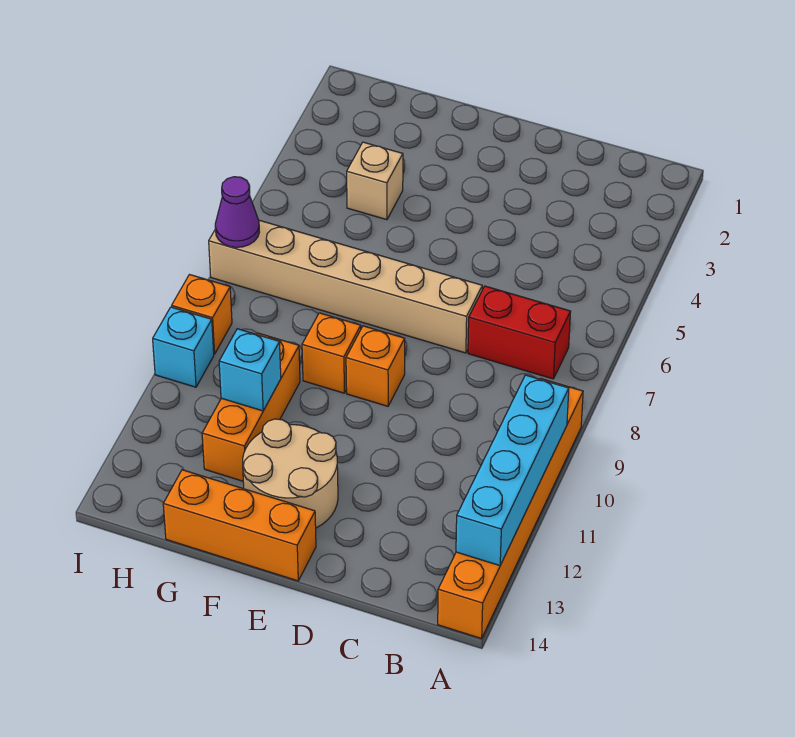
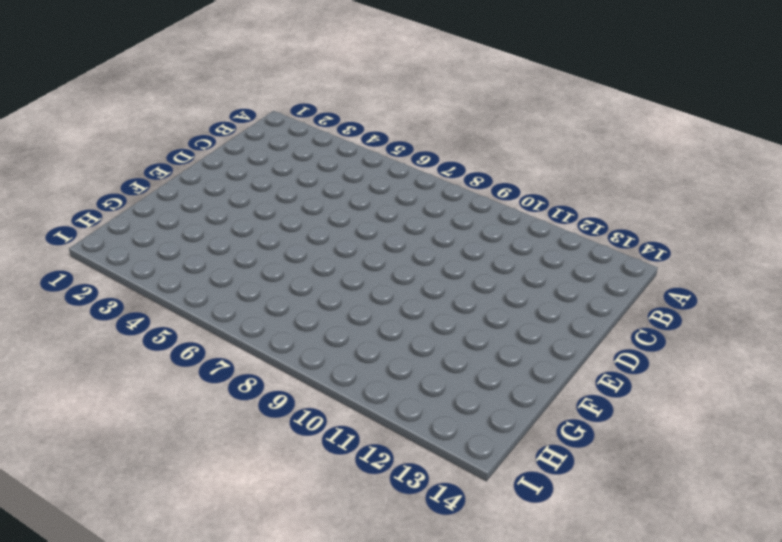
none -> orange brick A9:A14 level 1
none -> red brick B7:C7 level 1
none -> tan brick D7:I7 level 1

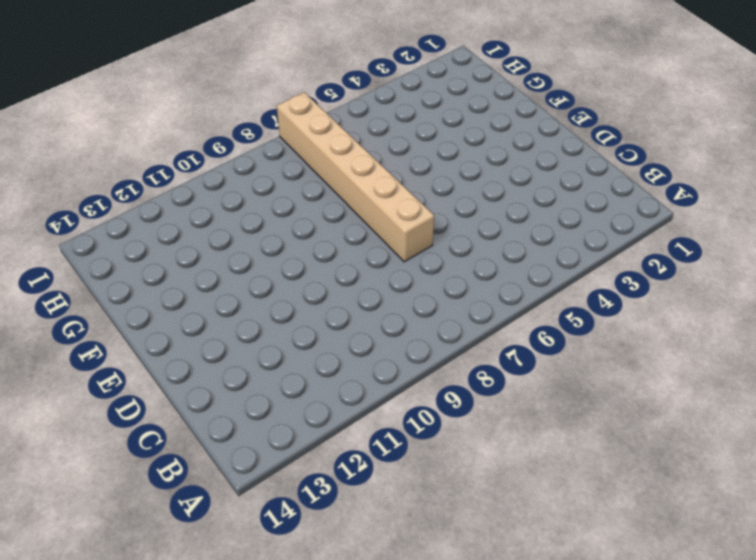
none -> orange brick A9:A14 level 1
none -> red brick B7:C7 level 1
none -> orange brick E9 level 1

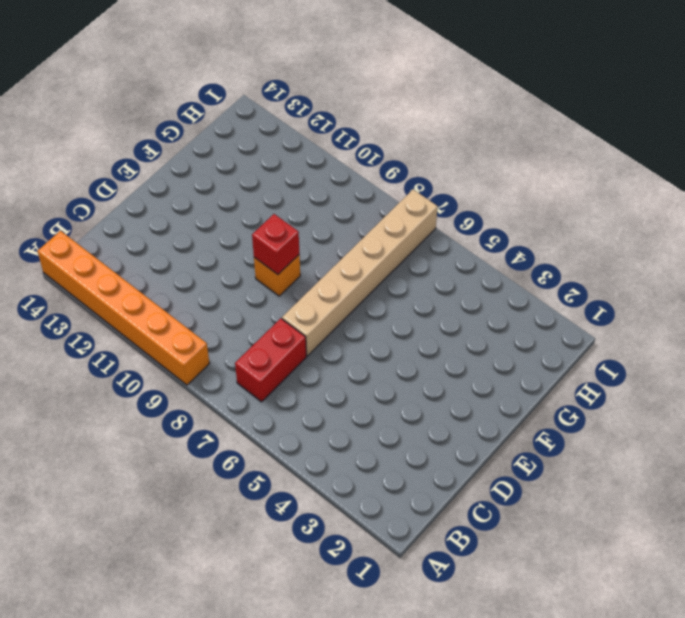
red brick E9 level 2 -> none
none -> tan round brick E12:F13 level 1
none -> orange brick E14:G14 level 1
none -> orange brick F9 level 1

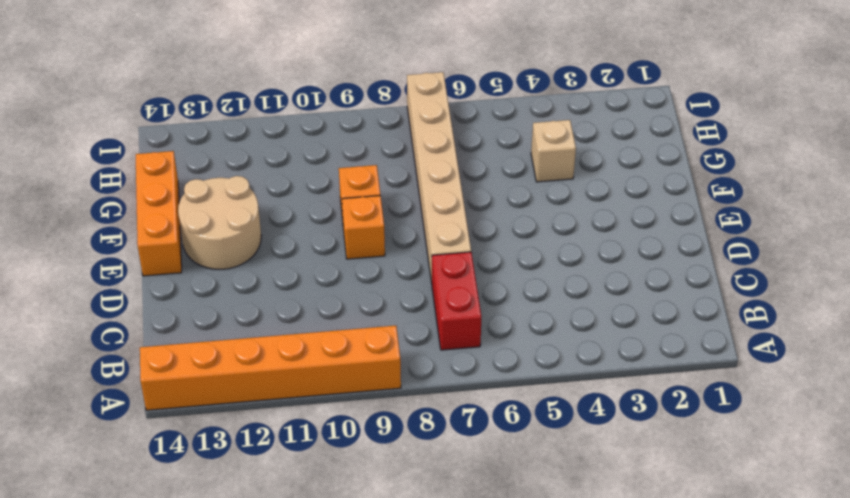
none -> orange brick G10:G12 level 1
none -> orange brick I9 level 1
none -> cyan brick I10 level 1

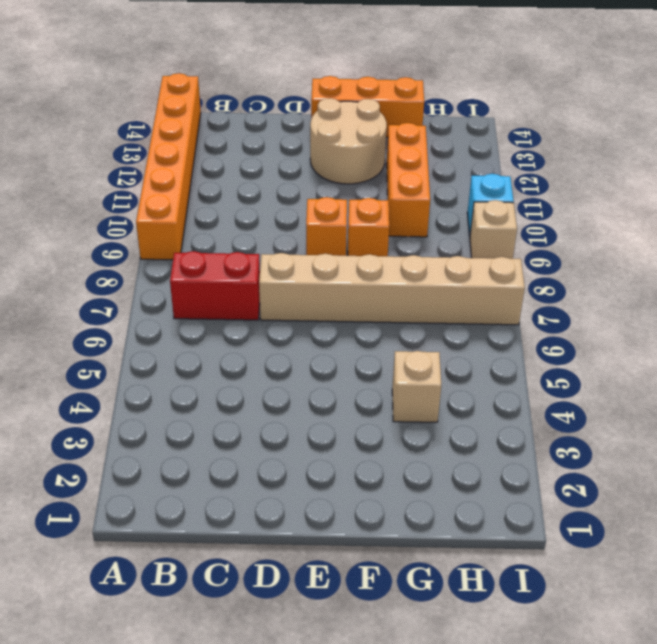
tan brick I9 level 1 -> orange brick I9 level 1
none -> cyan brick A10:A13 level 2
none -> cyan brick G11 level 2
none -> purple cone I7 level 2

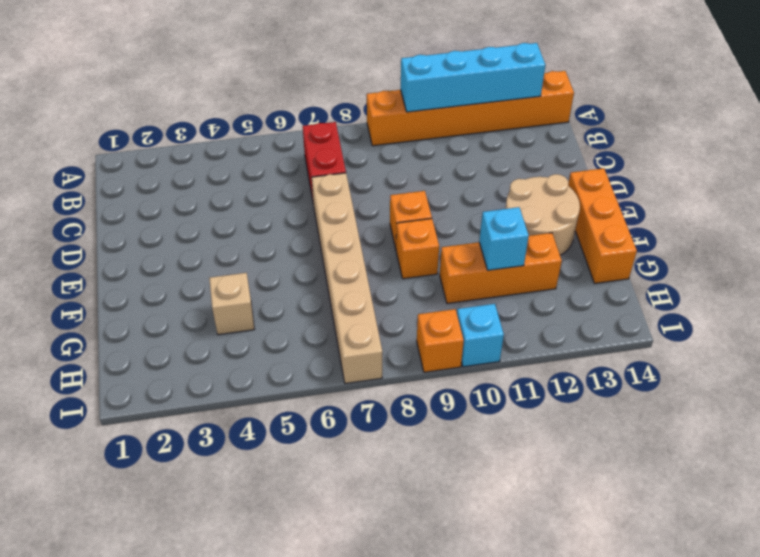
none -> purple cone I7 level 2

